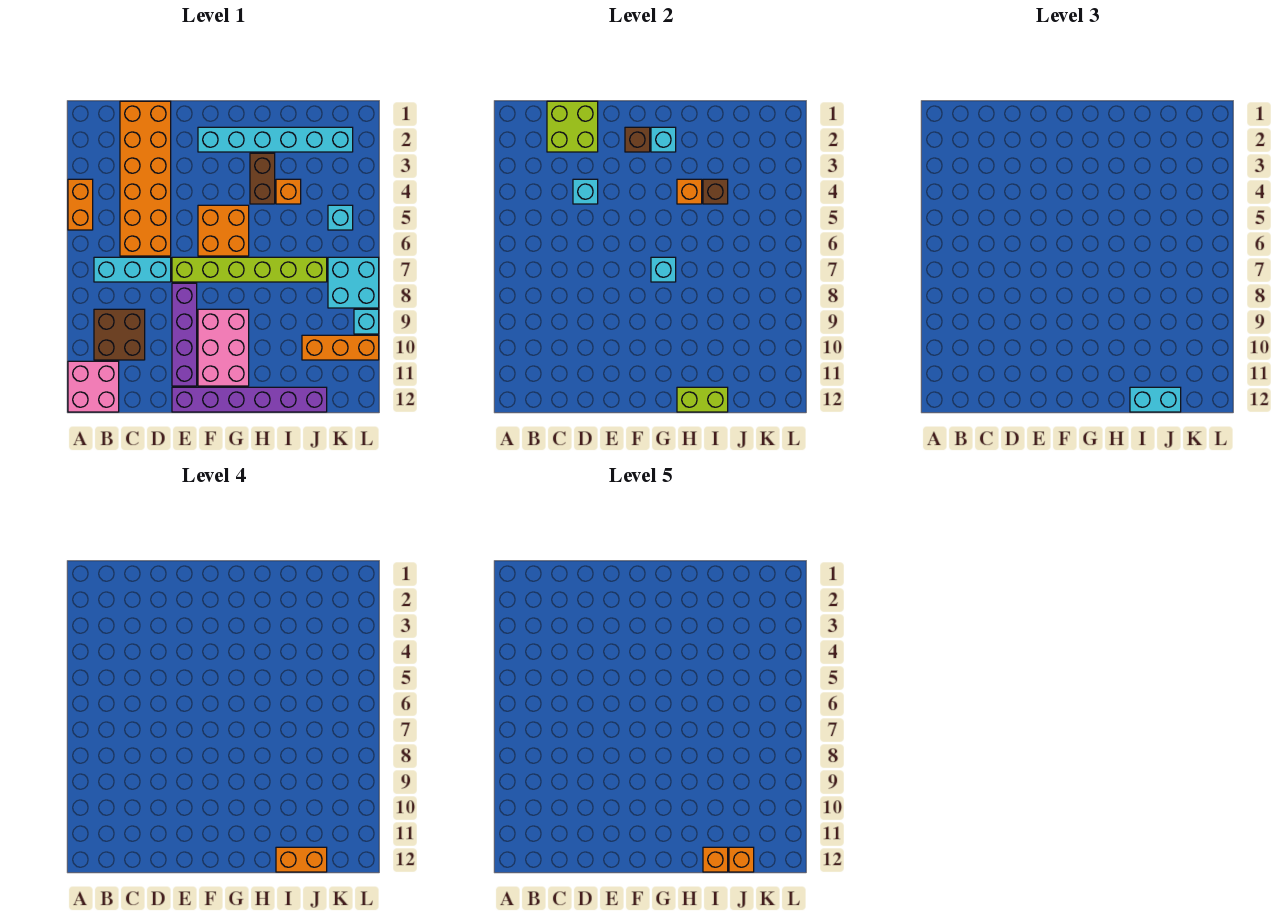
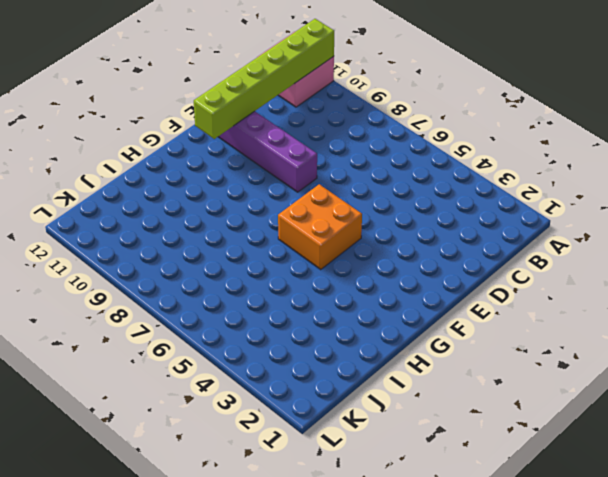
lime brick A11:F11 level 2 -> lime brick E7:J7 level 1
none -> orange brick A4:A5 level 1
none -> cyan brick B7:D7 level 1
none -> brown brick B9:C10 level 1

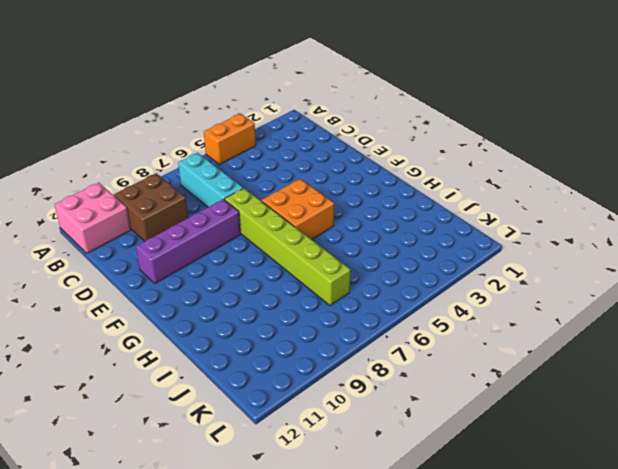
none -> orange brick C1:D6 level 1
none -> purple brick E12:J12 level 1
none -> cyan brick F2:K2 level 1

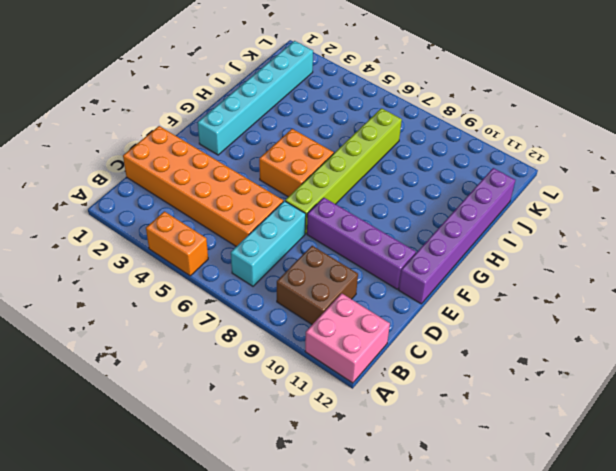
none -> pink brick F9:G11 level 1
none -> brown brick H3:H4 level 1
none -> orange brick I4 level 1

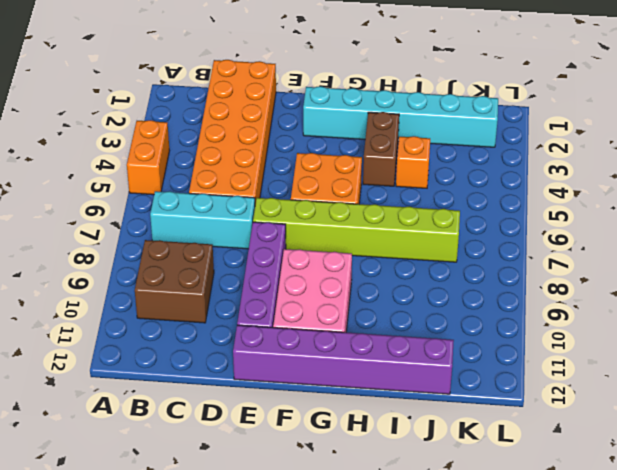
none -> pink brick A11:B12 level 1
none -> orange brick J10:L10 level 1
none -> cyan brick K5 level 1

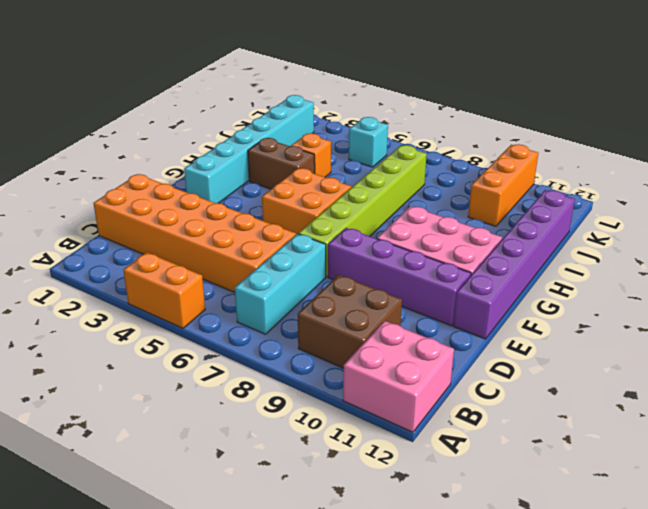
none -> cyan brick K7:L8 level 1
none -> cyan brick L9 level 1
none -> lime brick C1:D2 level 2

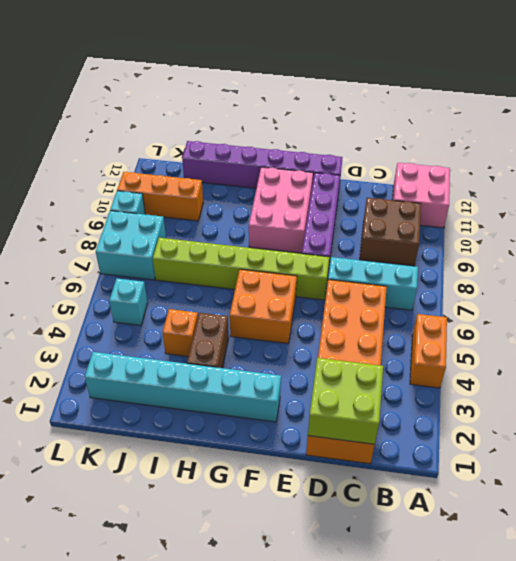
none -> cyan brick D4 level 2
none -> brown brick F2 level 2
none -> cyan brick G2 level 2

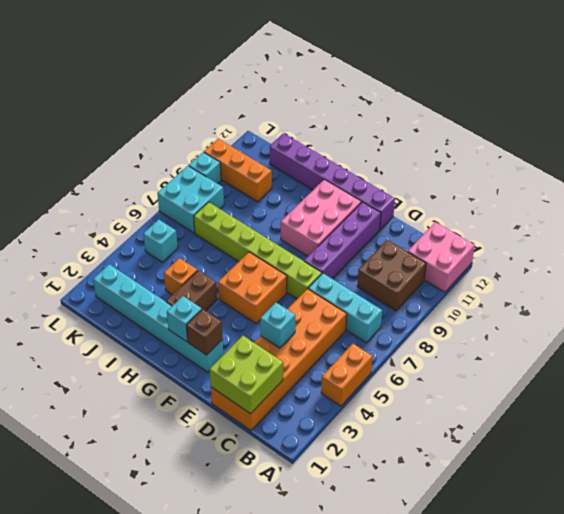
none -> cyan brick G7 level 2
none -> orange brick H4 level 2
none -> lime brick H12:I12 level 2

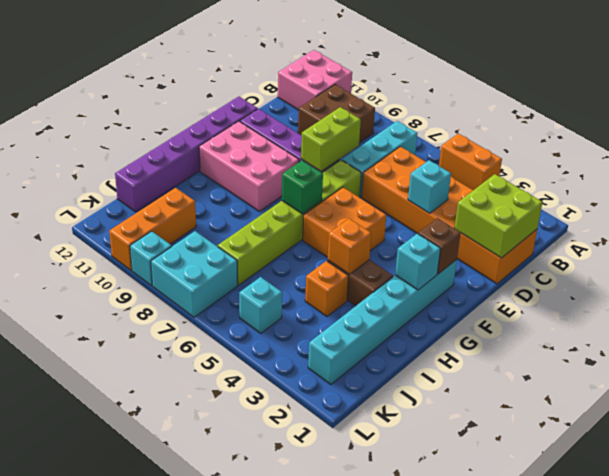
lime brick D8:E8 level 2 -> lime brick H12:I12 level 2
green brick G7 level 2 -> cyan brick G7 level 2
none -> brown brick I4 level 2
none -> cyan brick I12:J12 level 3
none -> orange brick I12:J12 level 4

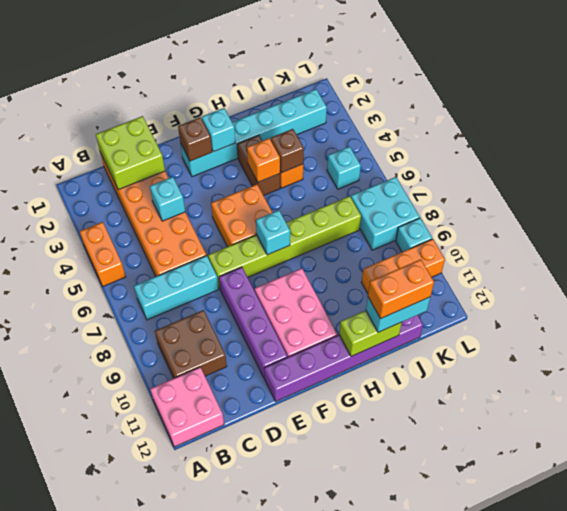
none -> orange brick I12 level 5
none -> orange brick J12 level 5

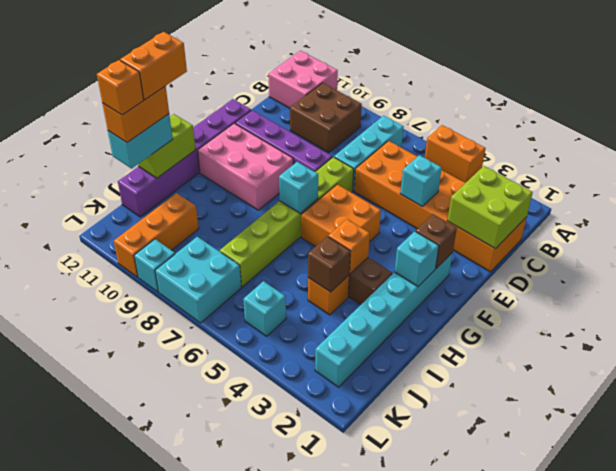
orange brick H12:I12 level 5 -> orange brick I12 level 5

